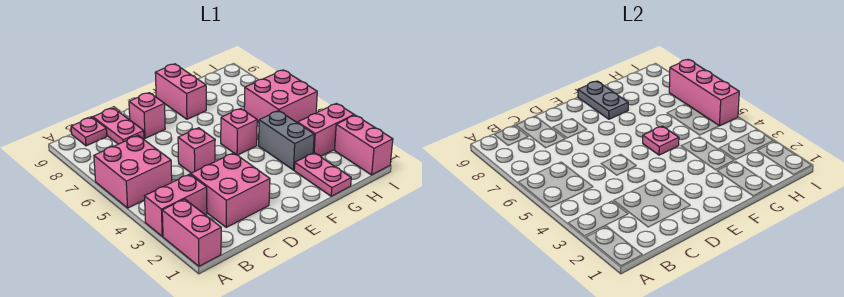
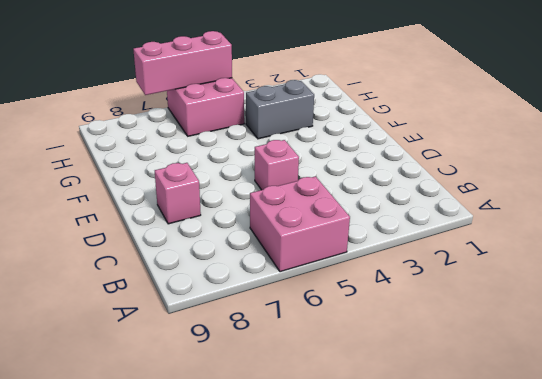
none -> pink brick A1:A2 level 1
none -> pink brick A3:B3 level 1
none -> pink plate B9 level 1

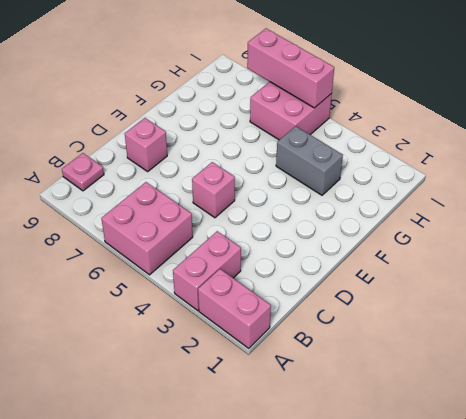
none -> pink brick C2:D3 level 1
none -> pink plate C8:C9 level 1
none -> pink brick F5 level 1

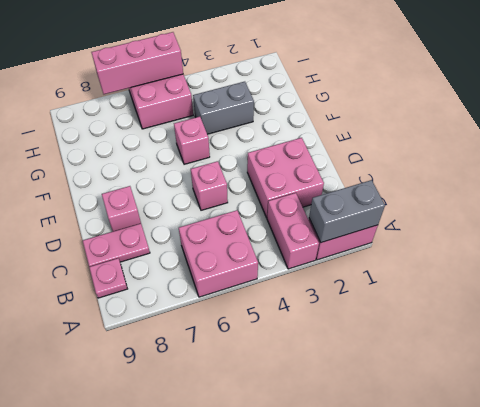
grey brick A1:A2 level 2 -> none
none -> pink brick F8:F9 level 1
none -> pink plate G1:G2 level 1
none -> pink brick H3:I3 level 1

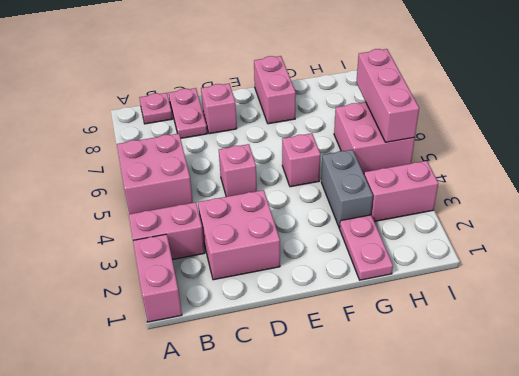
none -> pink brick I1:I2 level 1
none -> pink plate F5 level 2
none -> grey plate F8:F9 level 2

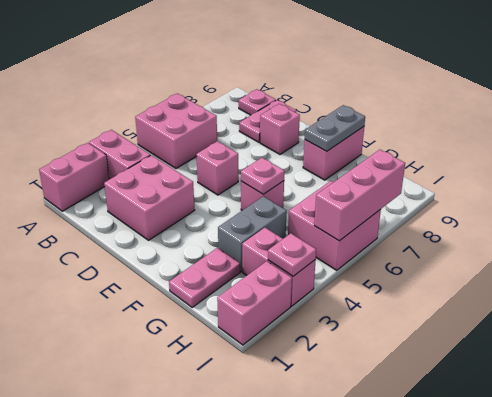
pink plate I3 level 2 -> none

